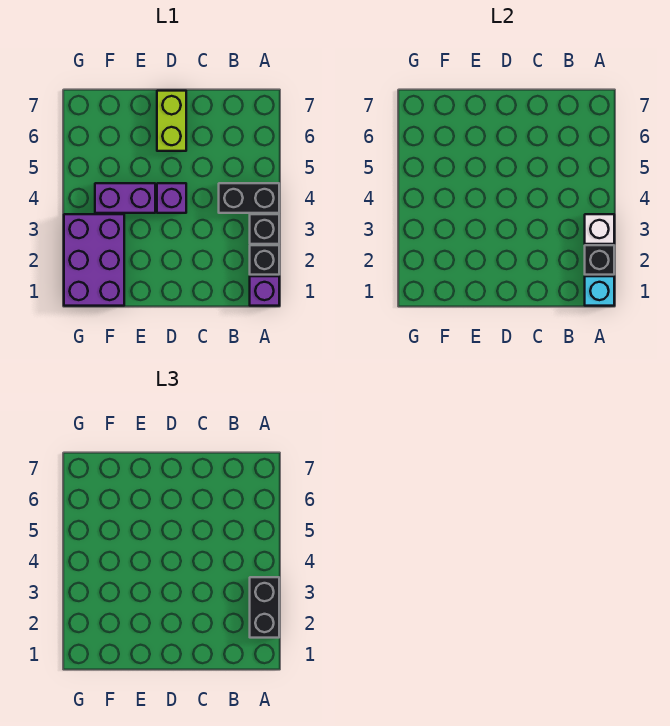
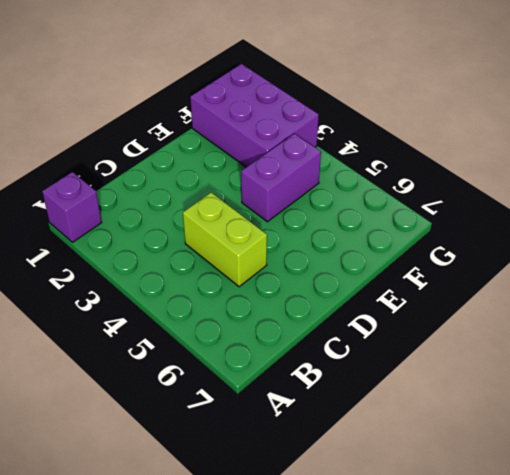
lime brick C4:C5 level 1 -> lime brick D6:D7 level 1
none -> black brick A2 level 1
none -> black brick A3 level 1
none -> black brick A4:B4 level 1

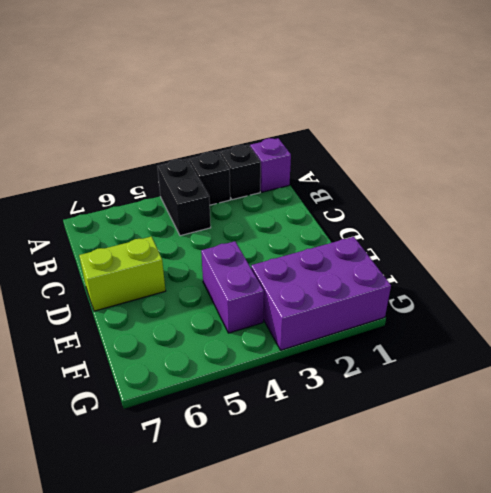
none -> purple brick D4 level 1
none -> cyan brick A1 level 2
none -> black brick A2 level 2

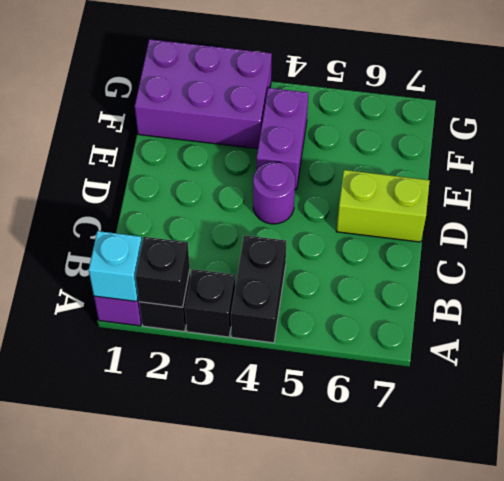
purple round brick D4 level 1 -> purple brick D4 level 1
none -> white brick A3 level 2
none -> black brick A2:A3 level 3

